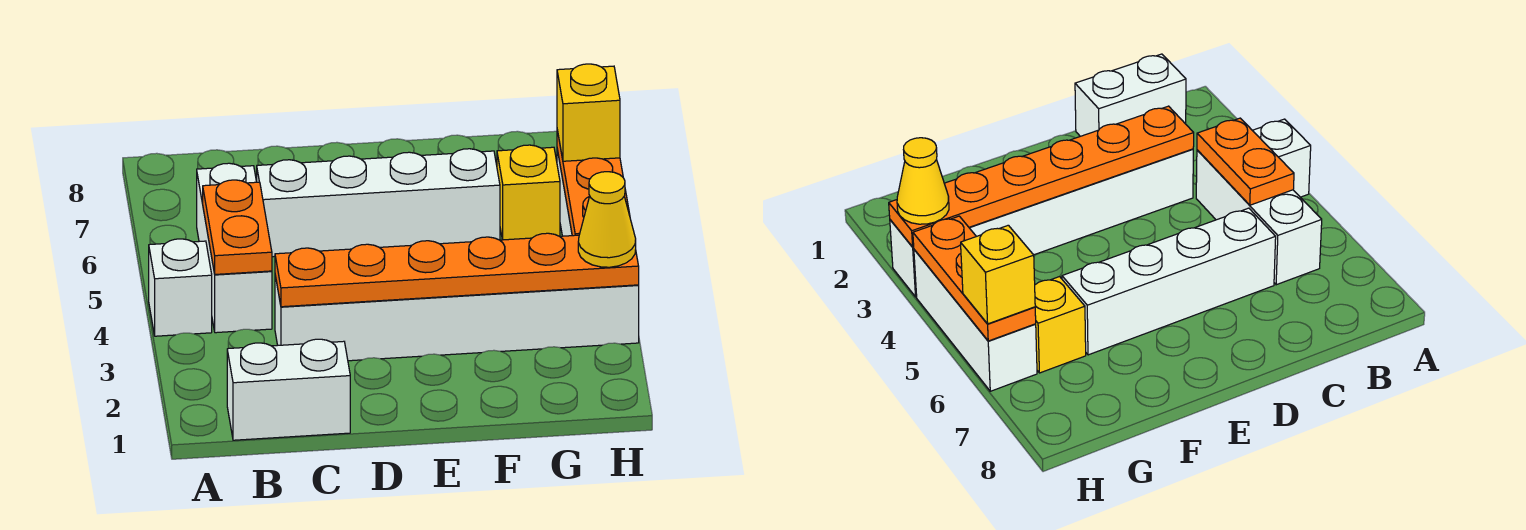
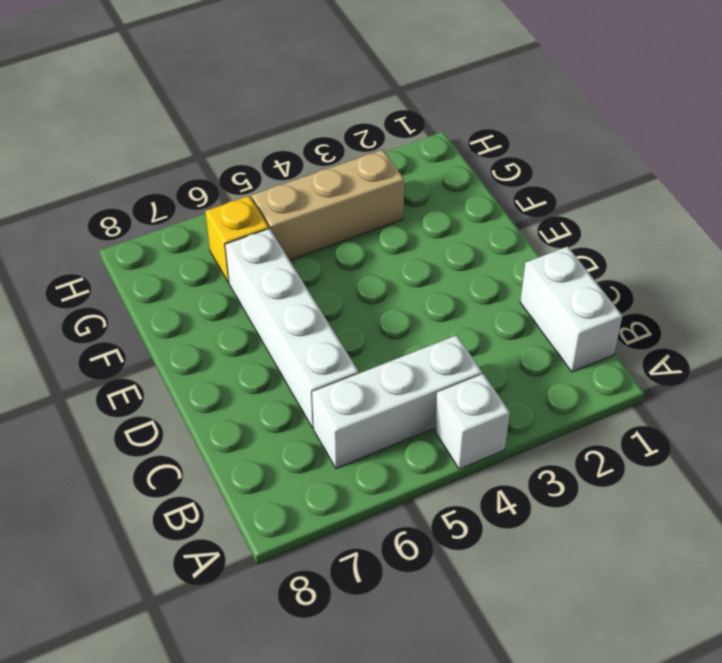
tan brick G3:G5 level 1 -> white brick C3:H3 level 1
none -> white brick H4:H6 level 1
none -> orange plate B4:B5 level 2
none -> orange plate C3:H3 level 2

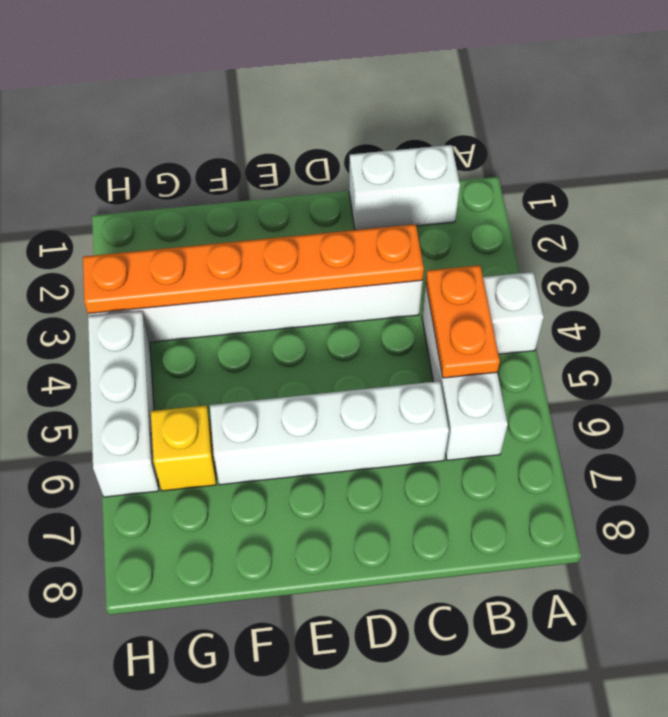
none -> orange plate H4:H6 level 2
none -> yellow cone H3 level 3
none -> yellow brick H6 level 3

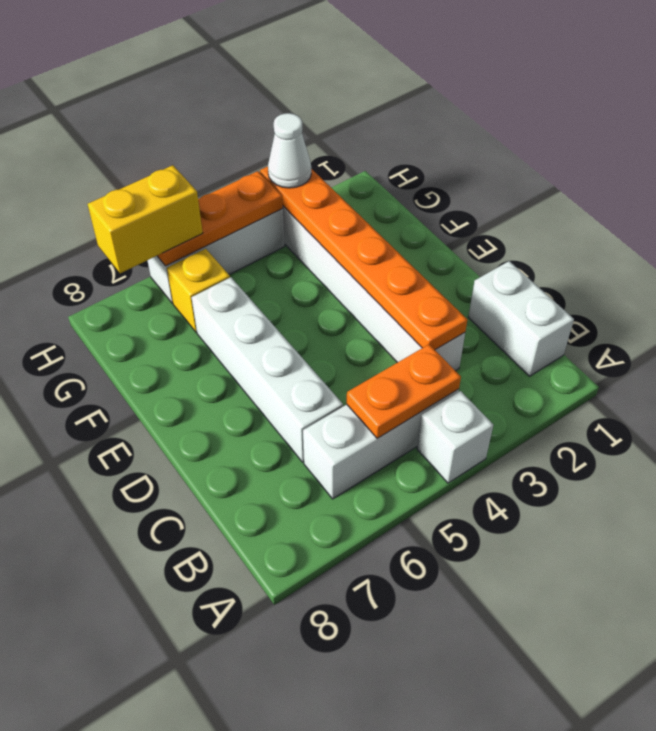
white cone H3 level 3 -> yellow cone H3 level 3
yellow brick H6:H7 level 3 -> yellow brick H6 level 3

